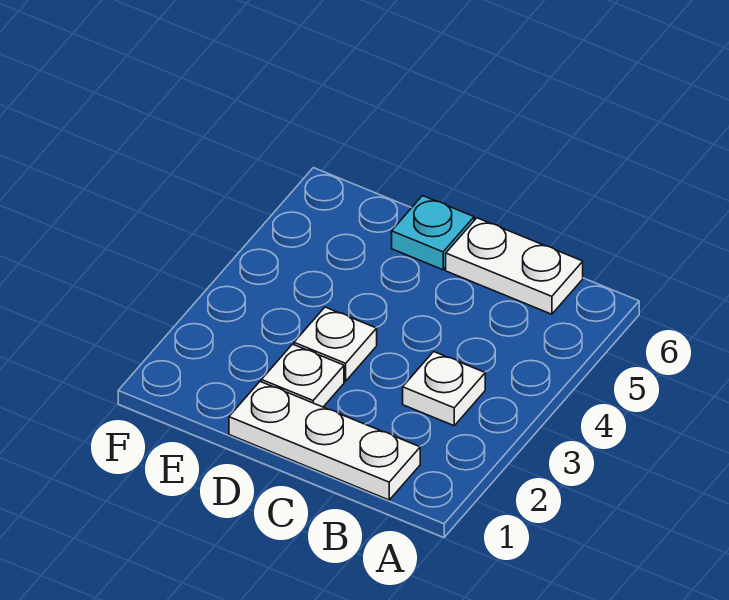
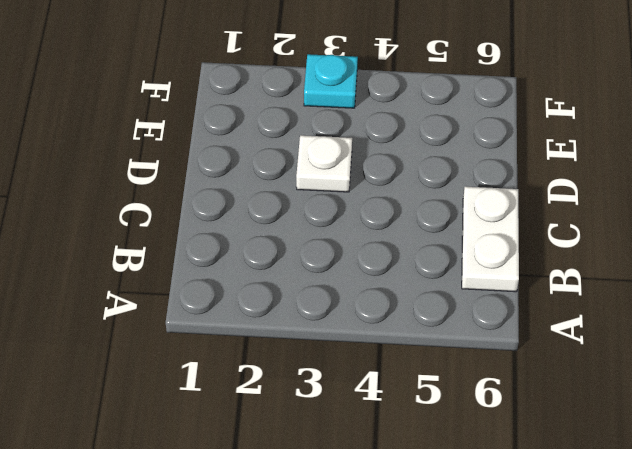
cyan plate F3 level 1 -> cyan plate D6 level 1
none -> white plate B1:D1 level 1
none -> white plate B3 level 1

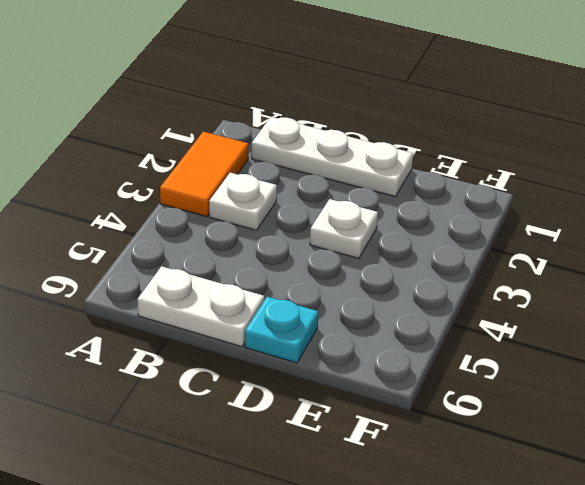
orange tile A2:A3 level 1 -> none
none -> white plate D2 level 1

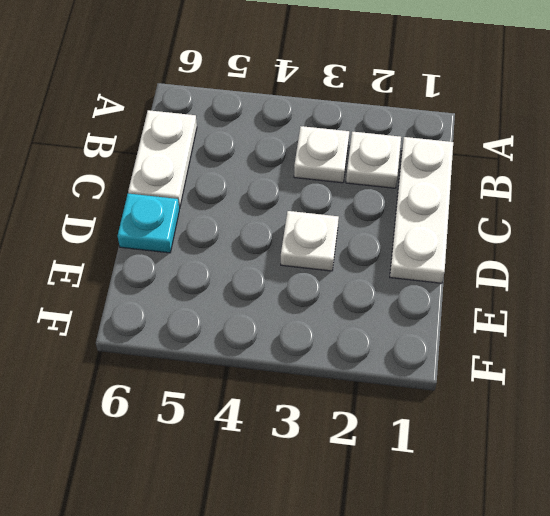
white plate B2 level 1 -> white plate D2 level 1

